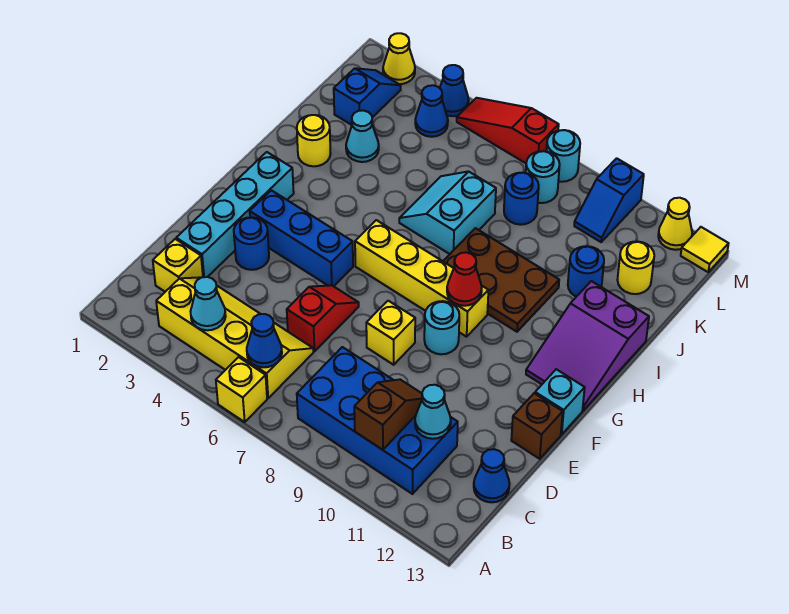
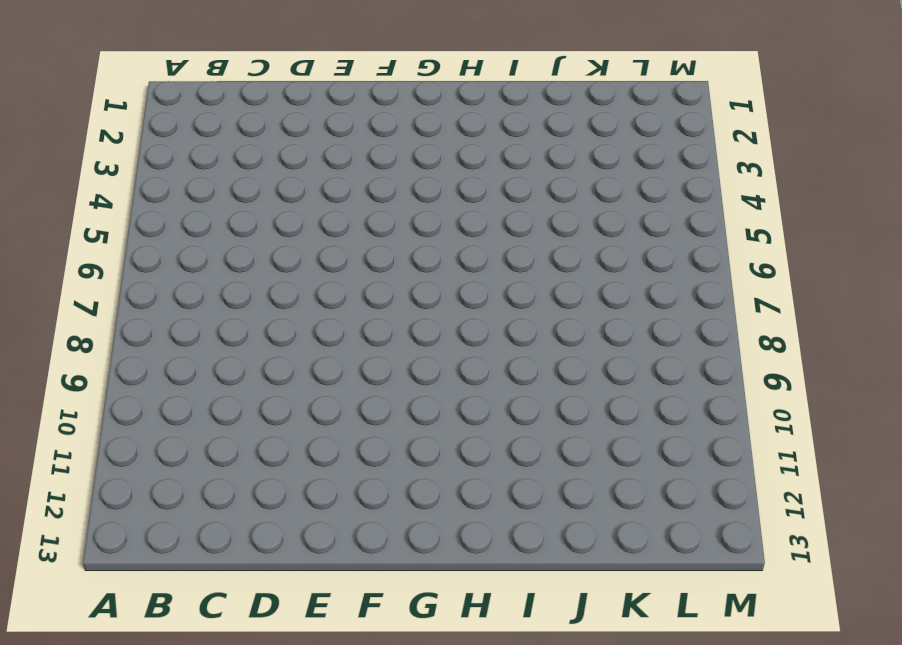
none -> yellow brick A6 level 1
none -> yellow slope B3:C6 level 1 top B
none -> blue brick B8:C11 level 1
none -> yellow brick C2 level 1

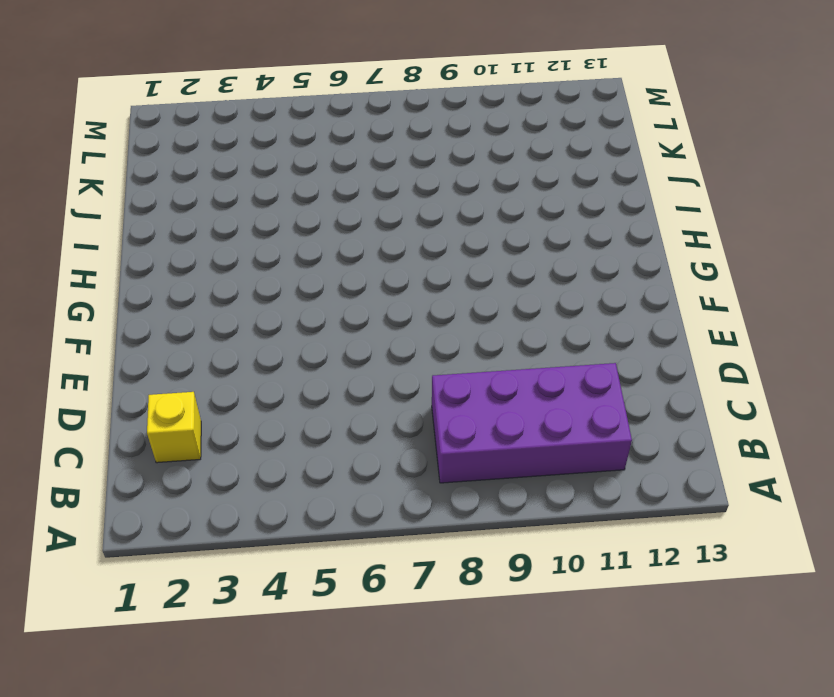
purple brick B8:C11 level 1 -> blue brick B8:C11 level 1
none -> yellow brick A6 level 1
none -> yellow slope B3:C6 level 1 top B
none -> blue cone C13 level 1
none -> cyan brick D2:G2 level 1

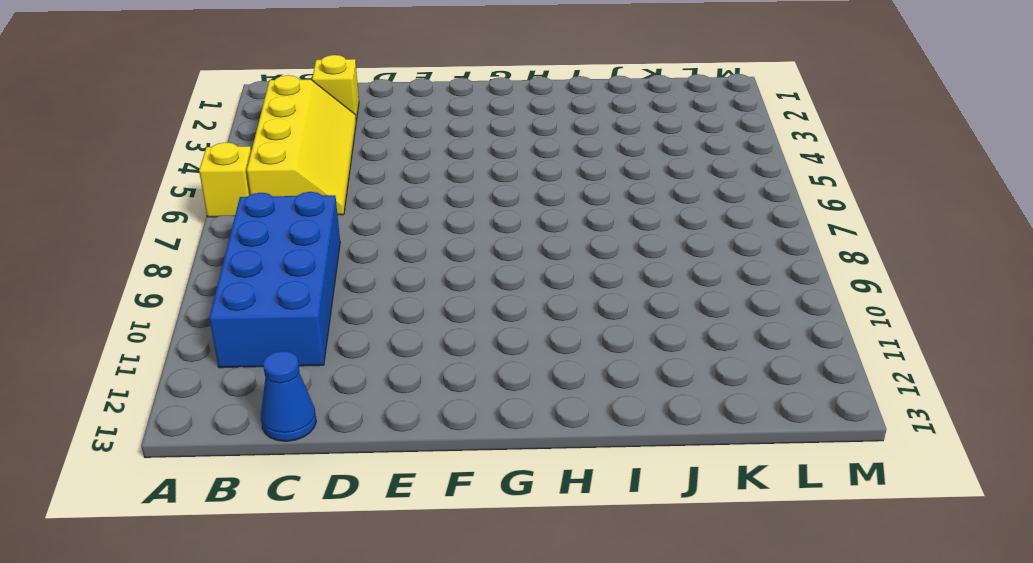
none -> cyan brick D2:G2 level 1
none -> red slope D6:E6 level 1 top D
none -> blue round brick E3 level 1
none -> yellow brick E8 level 1

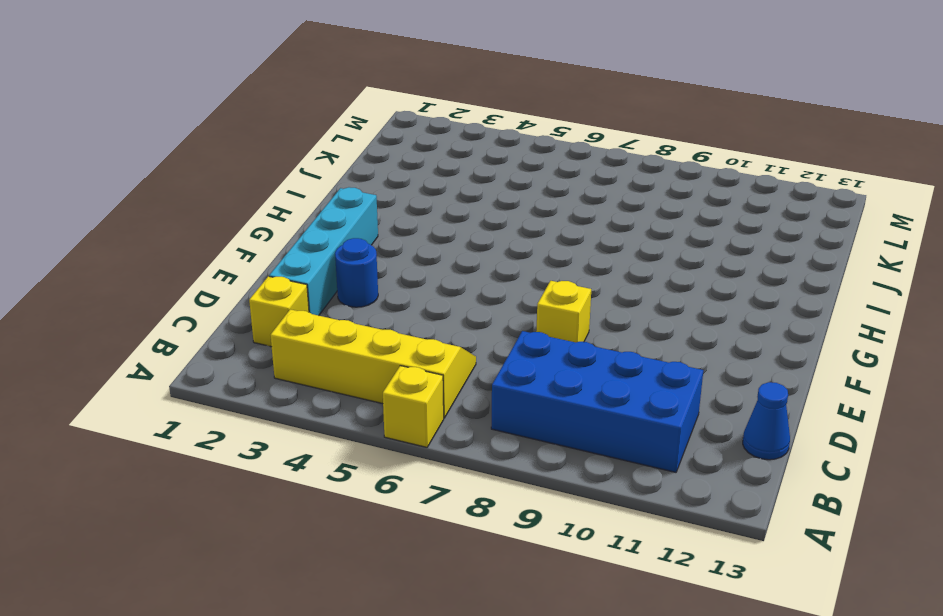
none -> red slope D6:E6 level 1 top D
none -> brown brick E13 level 1
none -> blue brick F3:F5 level 1
none -> cyan round brick F9 level 1

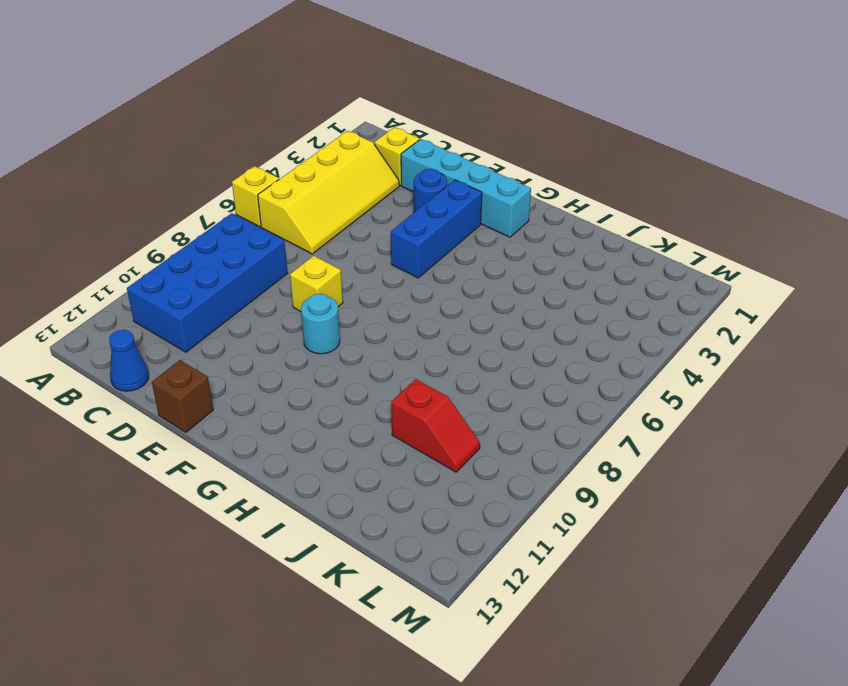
red slope J10:K10 level 1 top J -> red slope D6:E6 level 1 top D
none -> cyan brick F13 level 1
none -> yellow brick G6:G9 level 1
none -> purple slope G12:I13 level 1 top I
none -> brown plate H8:I10 level 1

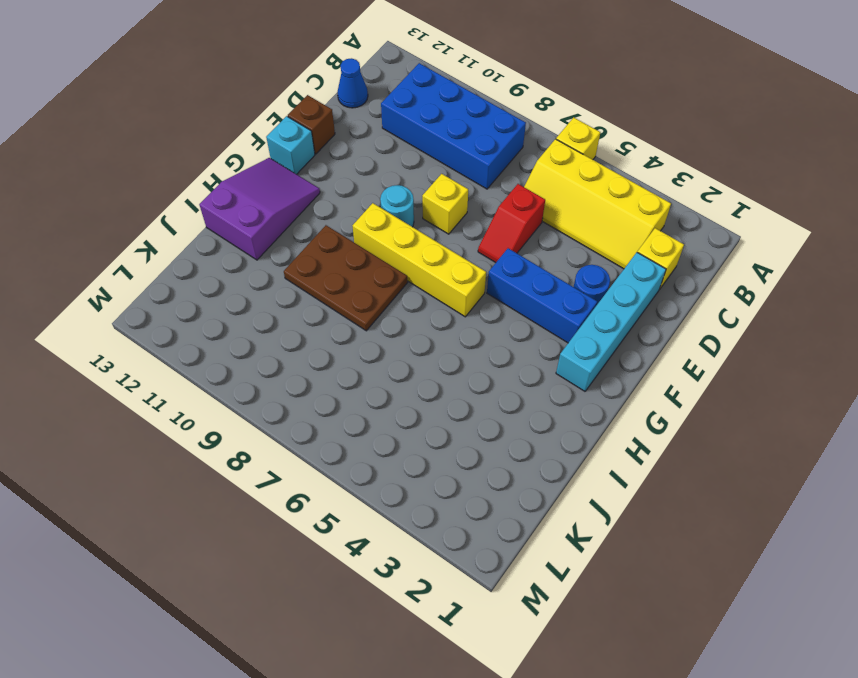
none -> yellow round brick I2 level 1
none -> cyan slope I6:J7 level 1 top 7
none -> cyan cone J3 level 1
none -> blue round brick J11 level 1

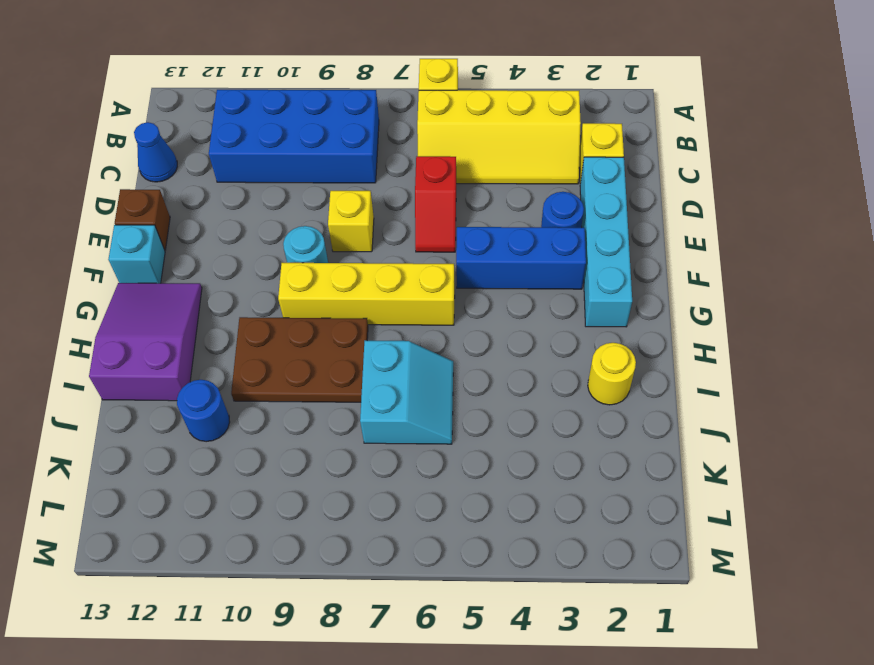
none -> cyan cone J3 level 1
none -> blue slope K2:L2 level 1 top K
none -> blue round brick K8 level 1
none -> yellow round brick K12 level 1

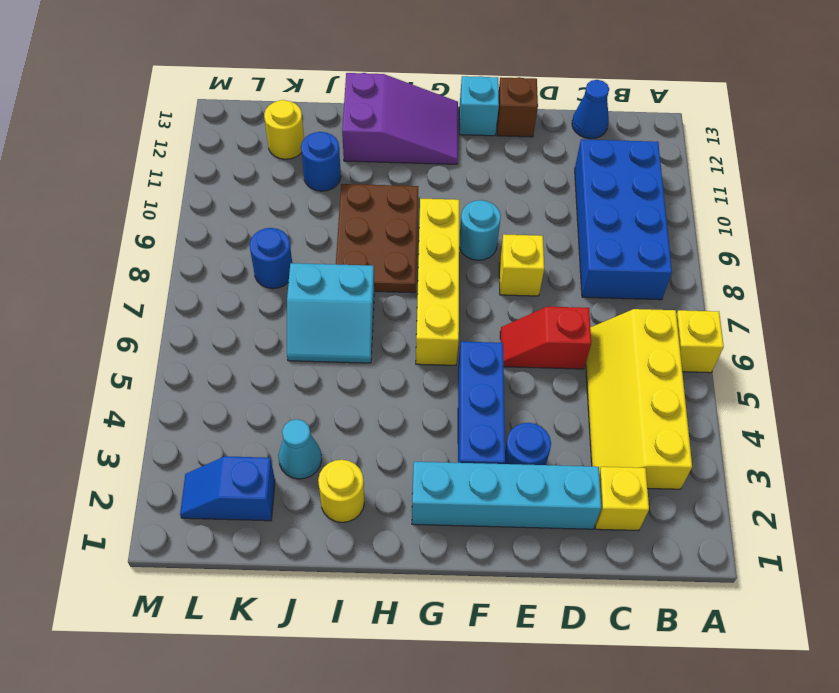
none -> blue cone L4 level 1
none -> cyan round brick L8 level 1
none -> blue slope L10:M10 level 1 top M
none -> yellow cone M2 level 1

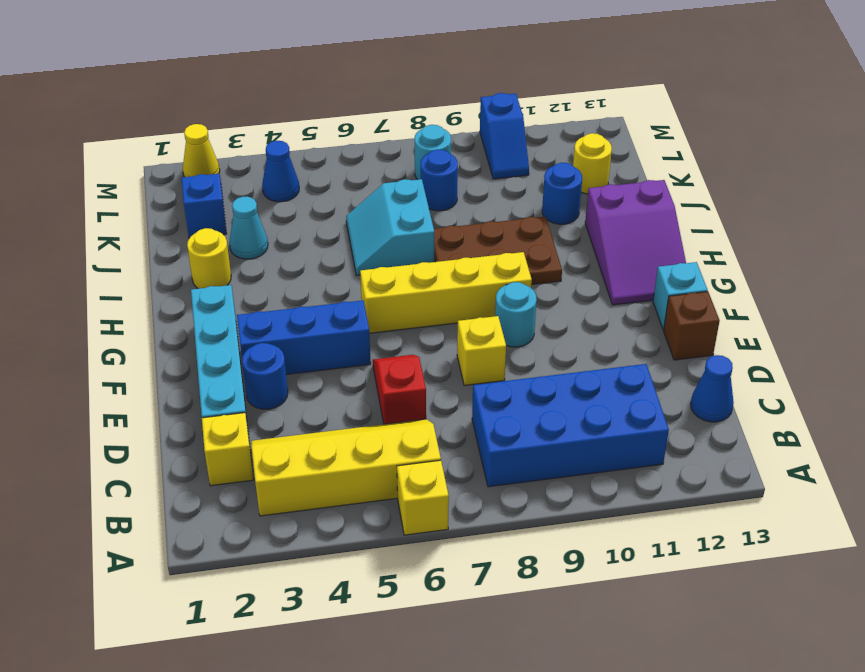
none -> blue cone M4 level 1
none -> red slope M5:M7 level 1 top 7
none -> cyan round brick M8 level 1
none -> yellow cone M12 level 1

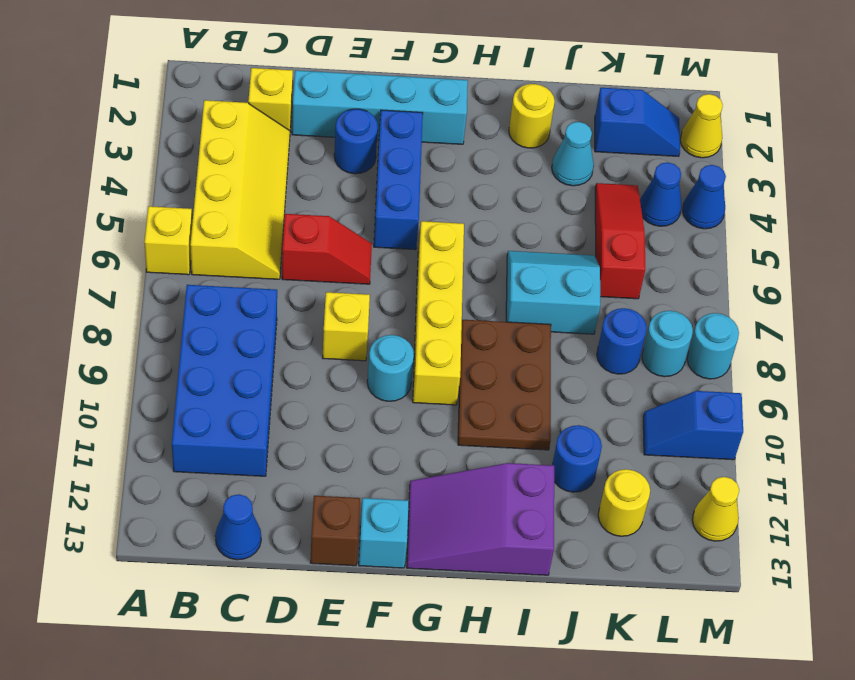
red slope K4:K6 level 1 top 6 -> red slope M5:M7 level 1 top 7
none -> yellow tile M13 level 1
none -> cyan cone B4 level 2
none -> blue cone B6 level 2
none -> brown slope B10:C10 level 2 top B

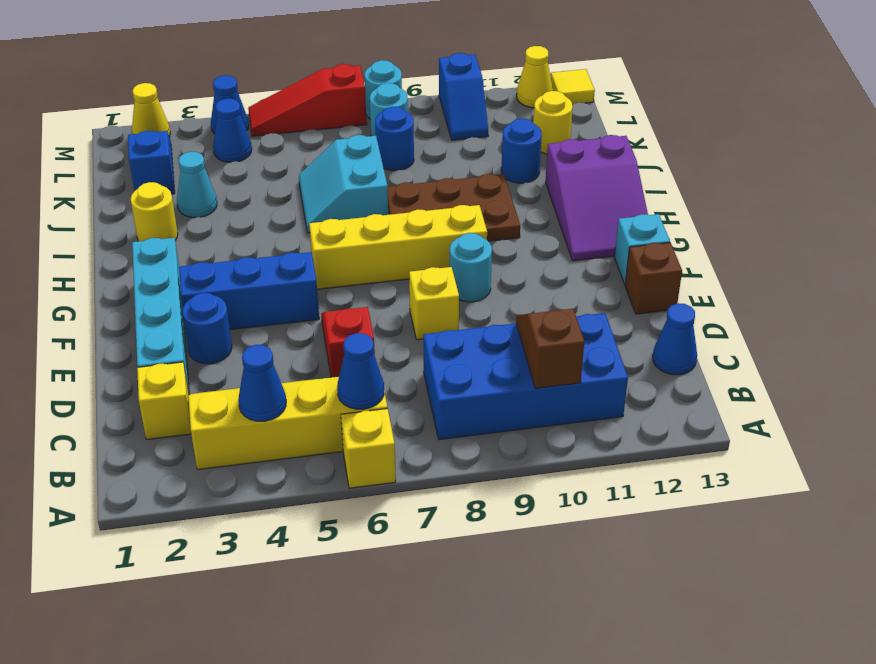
blue cone B4 level 2 -> cyan cone B4 level 2
none -> cyan cone C11 level 2
none -> red cone G9 level 2

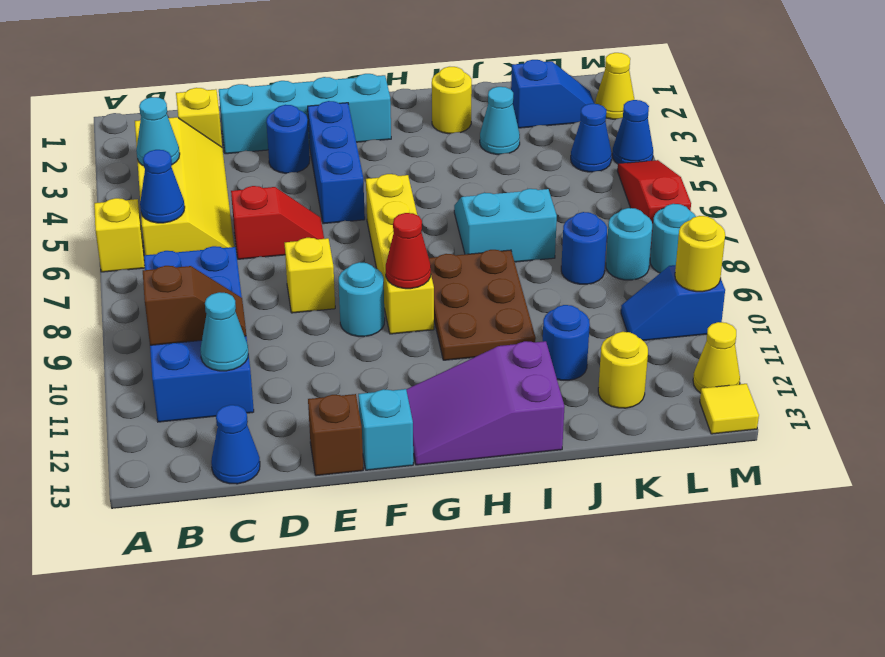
yellow round brick M10 level 2 -> none

